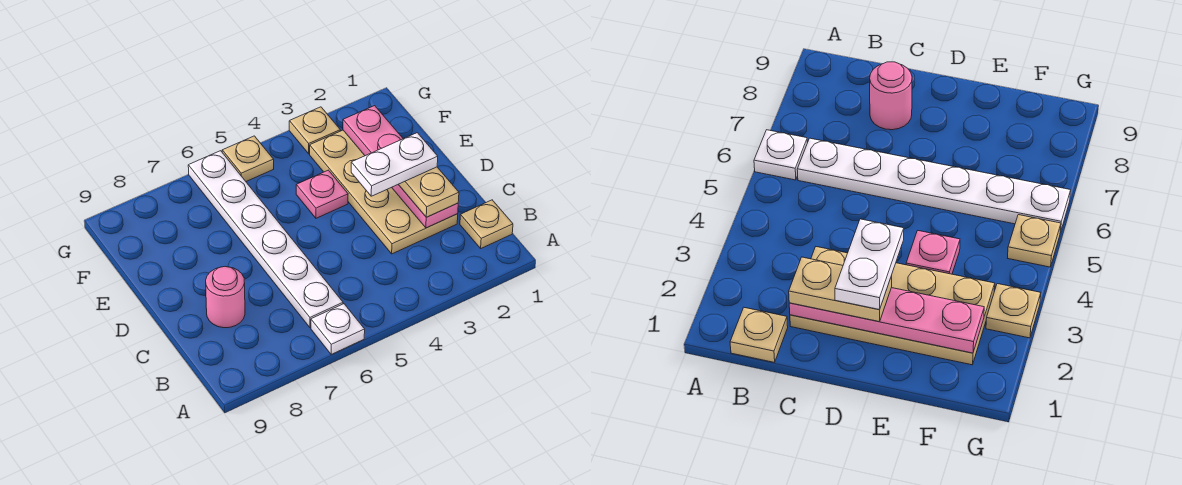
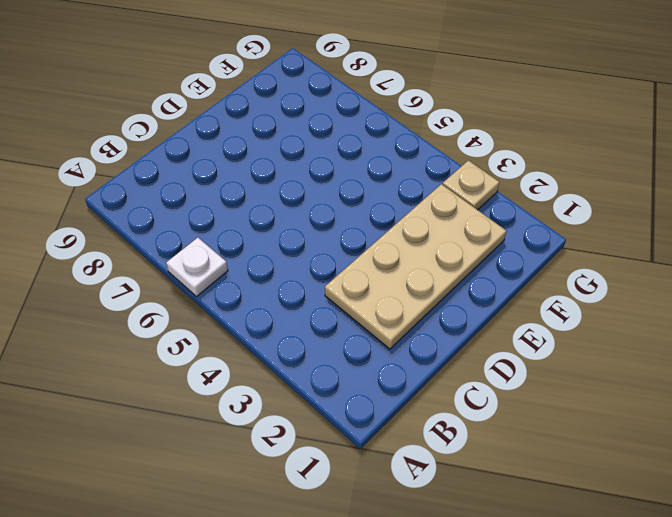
none -> tan plate B1 level 1
none -> white plate B6:G6 level 1

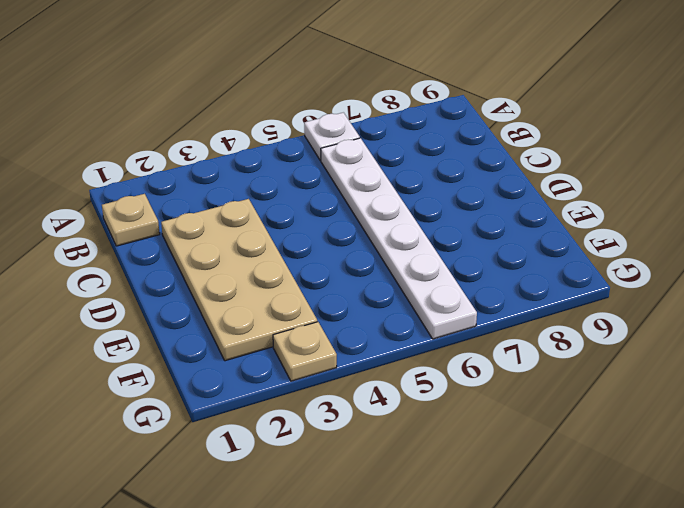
none -> pink round brick C8 level 1
none -> pink plate E4 level 1

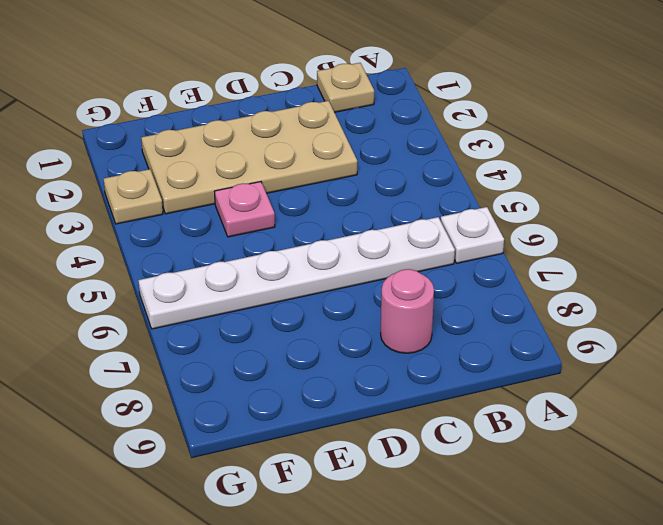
none -> tan plate G5 level 1
none -> pink plate C2:F2 level 2

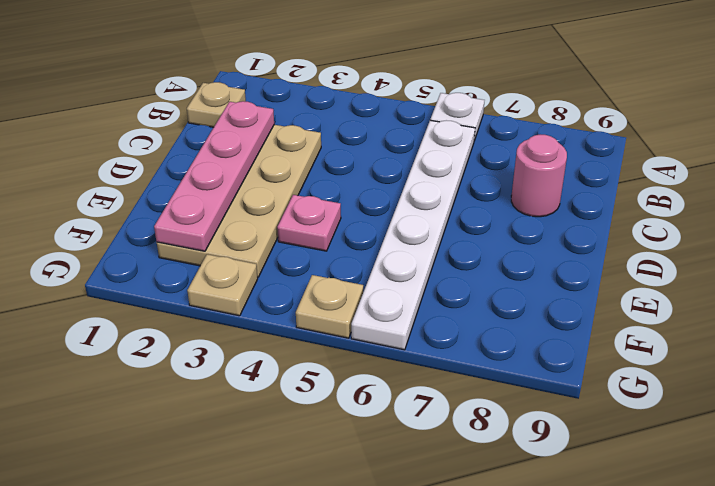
none -> tan plate C2:D2 level 3
none -> white plate D2:D3 level 4

